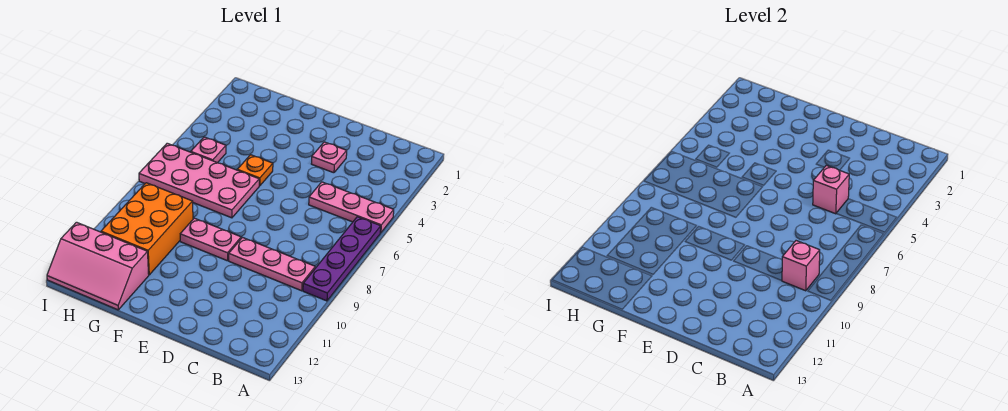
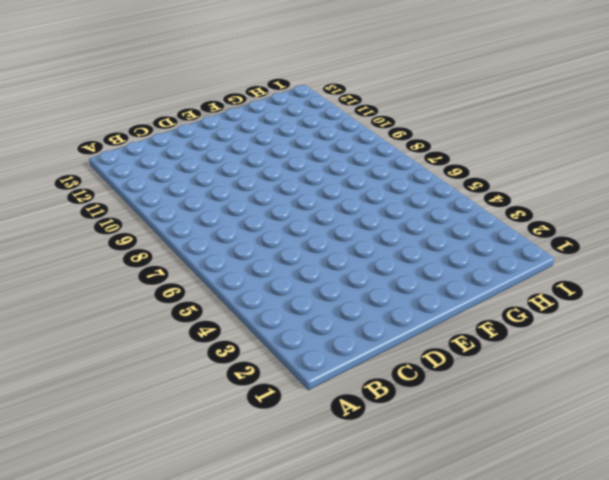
none -> pink plate A5:C5 level 1
none -> purple plate A6:A9 level 1
none -> pink plate B9:D9 level 1

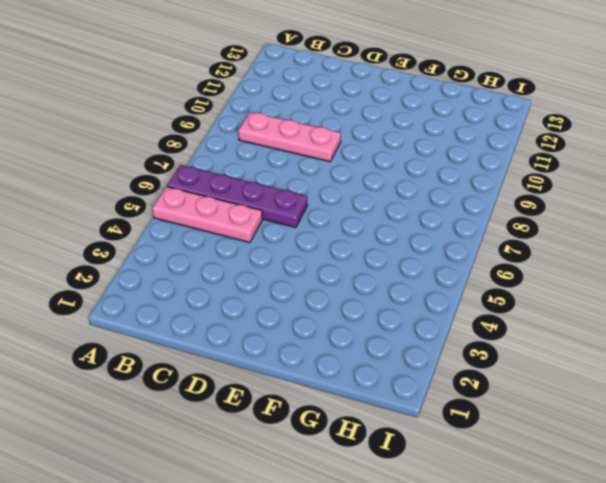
purple plate A6:D6 level 1 -> purple plate A6:A9 level 1
none -> pink plate D3 level 1
none -> pink plate E9:F9 level 1
none -> orange plate F5 level 1

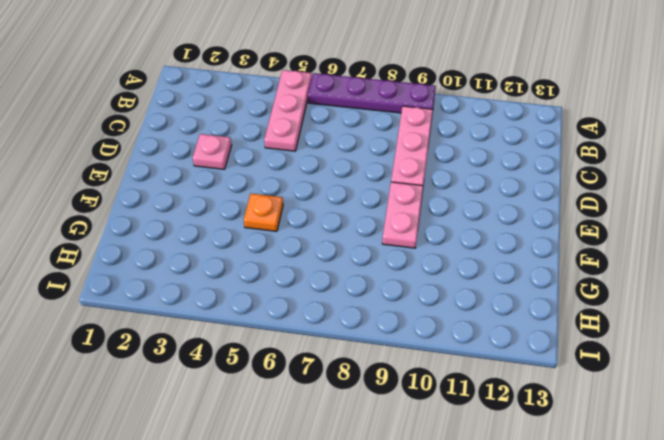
none -> pink plate F6:I7 level 1
none -> orange brick G9:H11 level 1
none -> pink slope G12:I13 level 1 top 12

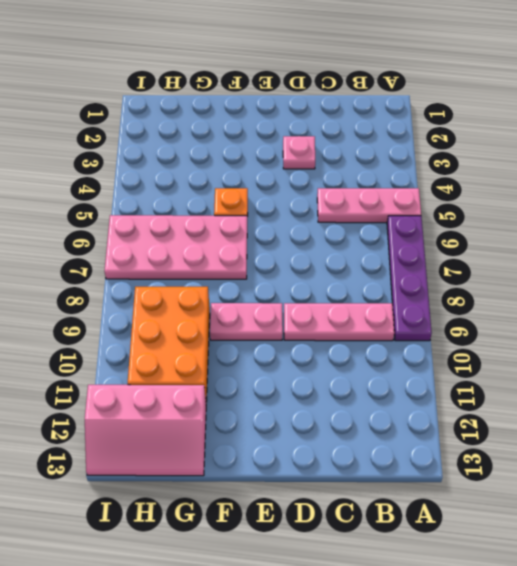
none -> pink plate H5 level 1
none -> pink brick B9 level 2
none -> pink brick C5 level 2

